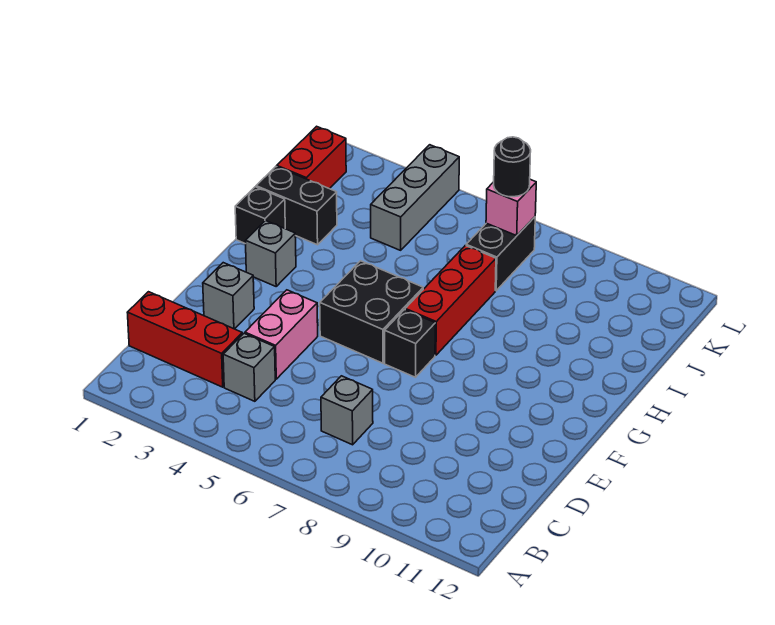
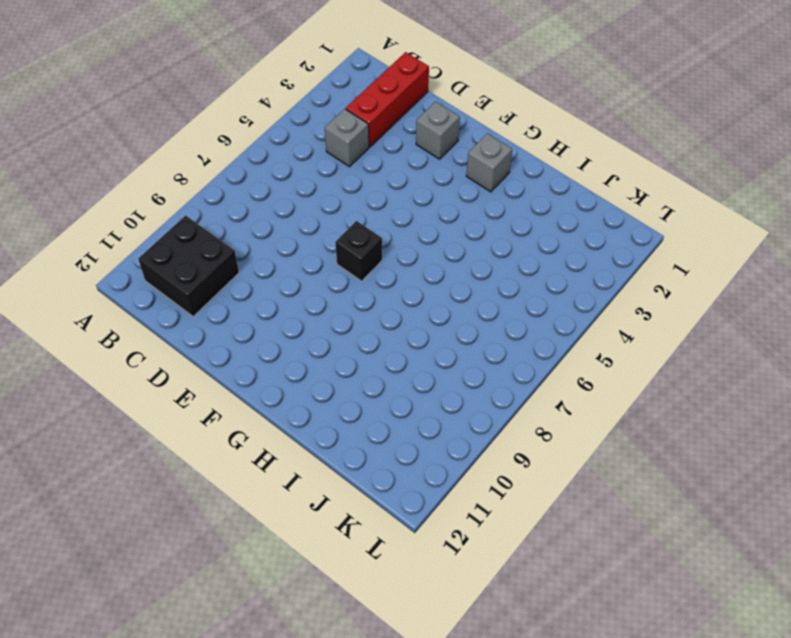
black brick B10:C11 level 1 -> black brick F5:G6 level 1
none -> grey brick C7 level 1
none -> pink brick D4:E4 level 1
none -> red brick G7:I7 level 1

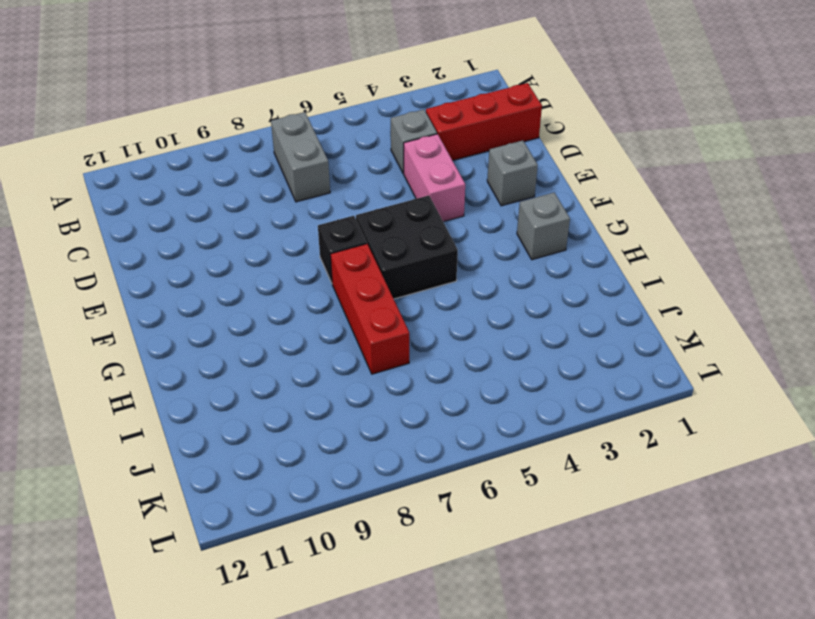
grey brick B7:C7 level 1 -> grey brick C7 level 1
none -> black brick H1 level 1
none -> black brick I1:I2 level 1
none -> red brick J1:K1 level 1

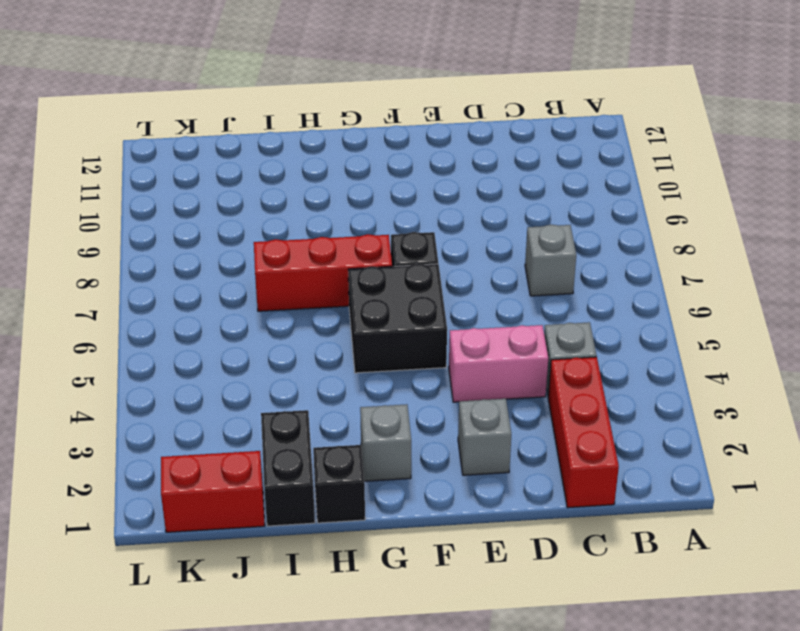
none -> grey brick J4:L4 level 1
none -> black brick J7:K7 level 1
none -> pink brick K7 level 2

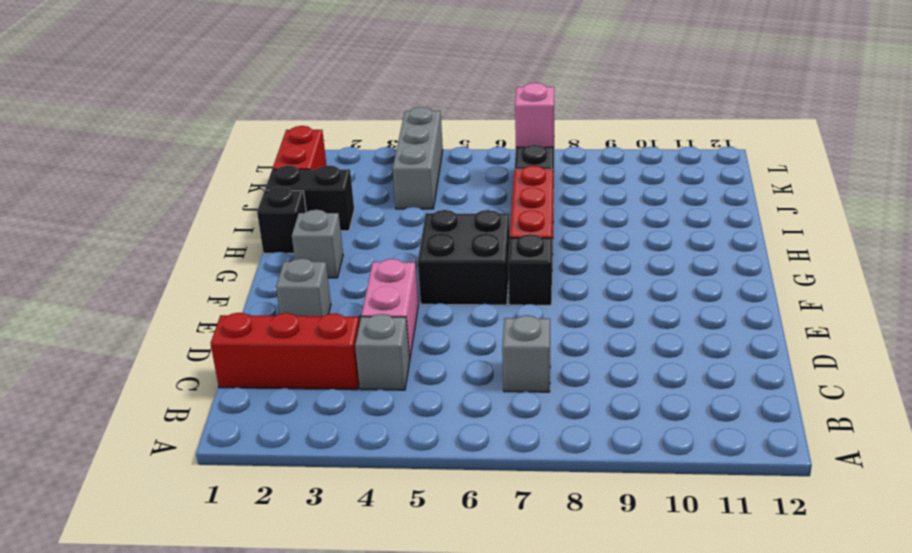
none -> black round brick K7 level 3

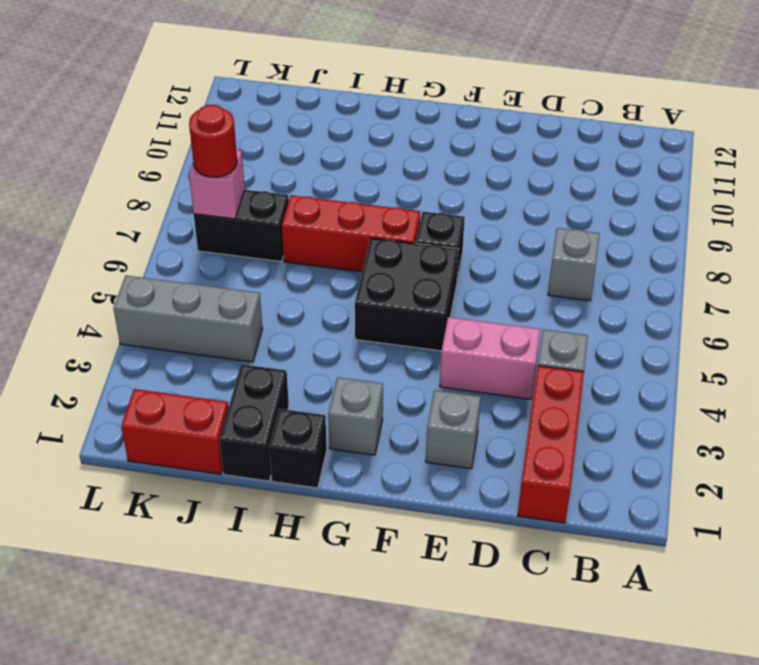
red round brick K7 level 3 -> black round brick K7 level 3

